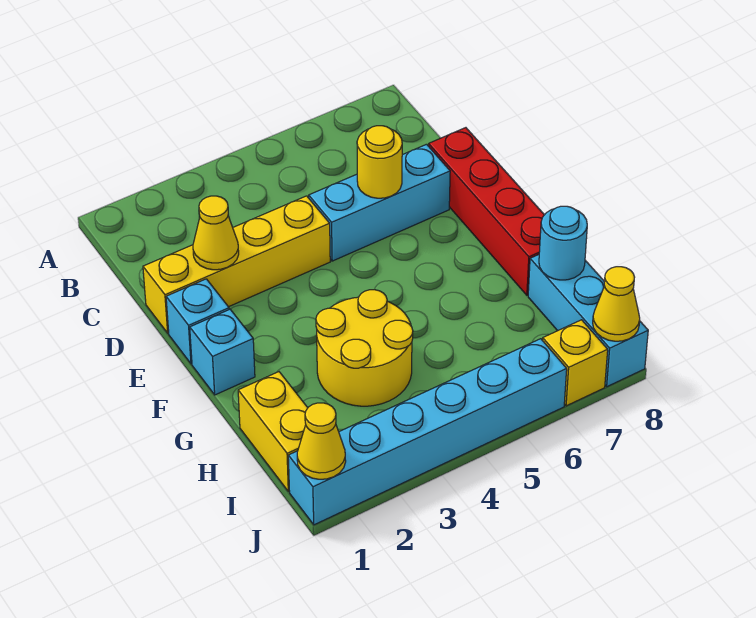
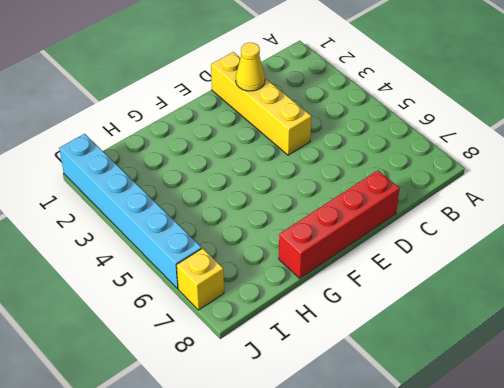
none -> cyan brick D5:D7 level 1
none -> cyan brick E1 level 1
none -> cyan brick F1 level 1

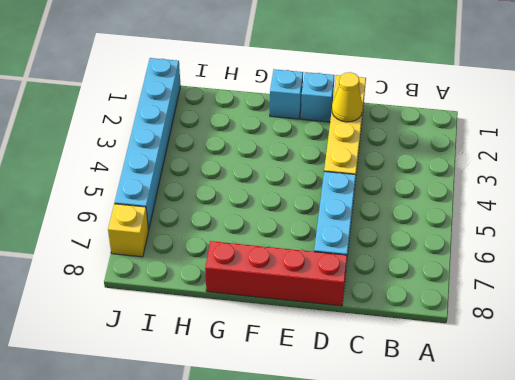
none -> yellow round brick G3:H4 level 1
none -> yellow brick H1:I1 level 1
none -> cyan brick H8:J8 level 1

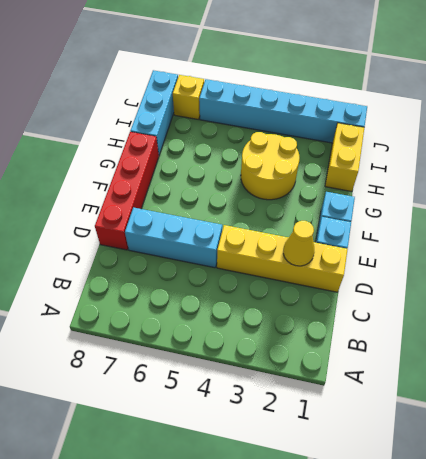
none -> yellow round brick D6 level 2
none -> cyan round brick H8 level 2
none -> yellow cone J1 level 2

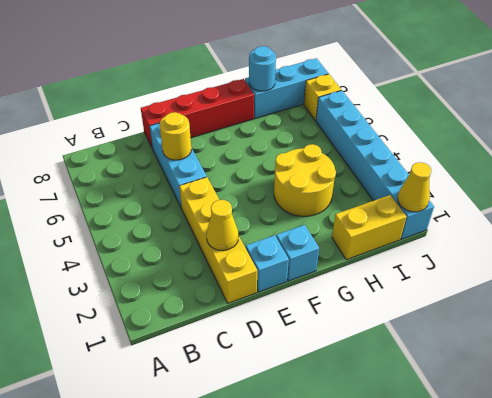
none -> yellow cone J8 level 2

